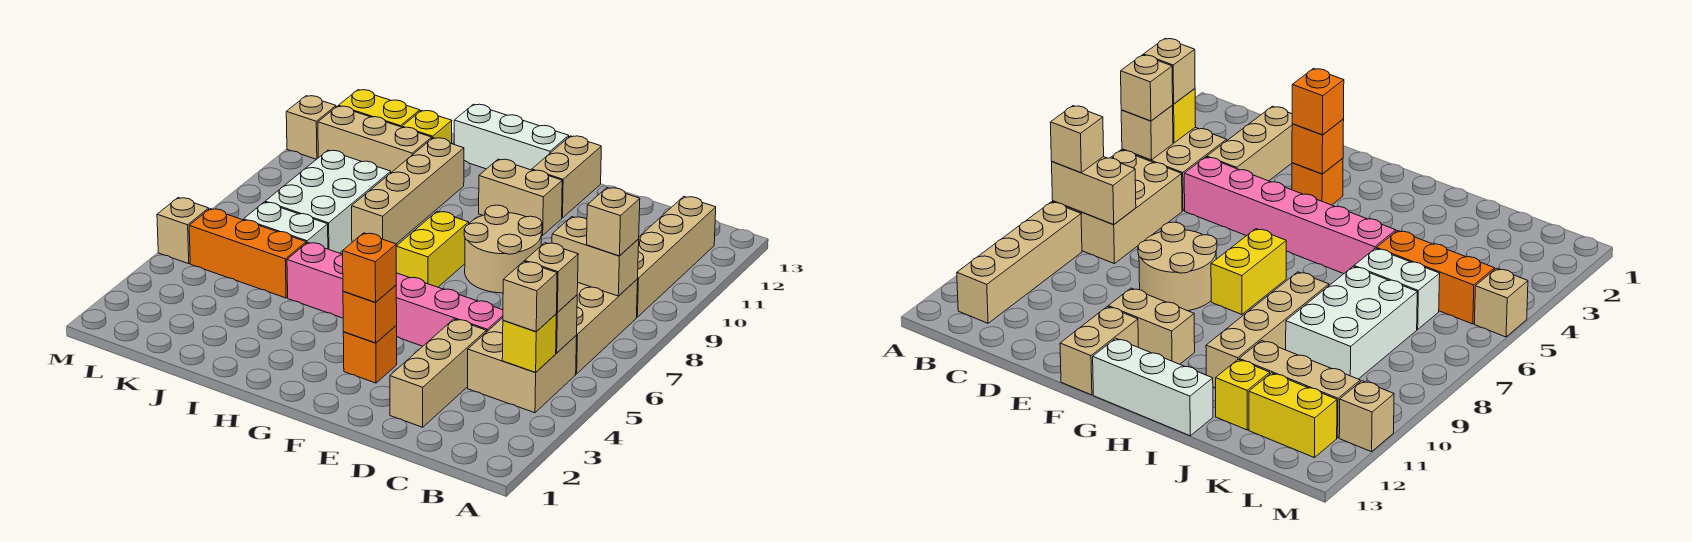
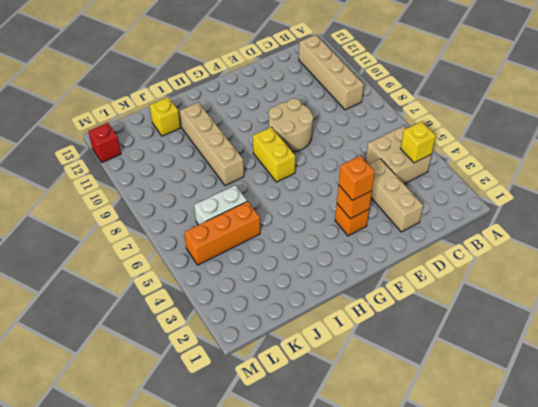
red brick M12 level 1 -> none
none -> tan brick B6:C8 level 1
none -> pink brick D5:I5 level 1
none -> tan brick F11:G11 level 1

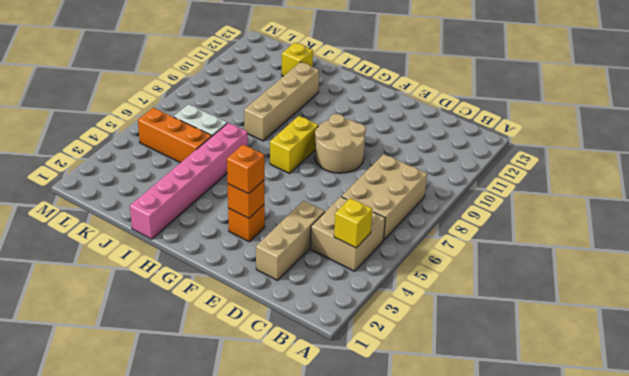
pink brick I1:I6 level 1 -> pink brick D5:I5 level 1
none -> tan brick B9:B12 level 1
none -> tan brick F11:G11 level 1
none -> tan brick F12:F13 level 1

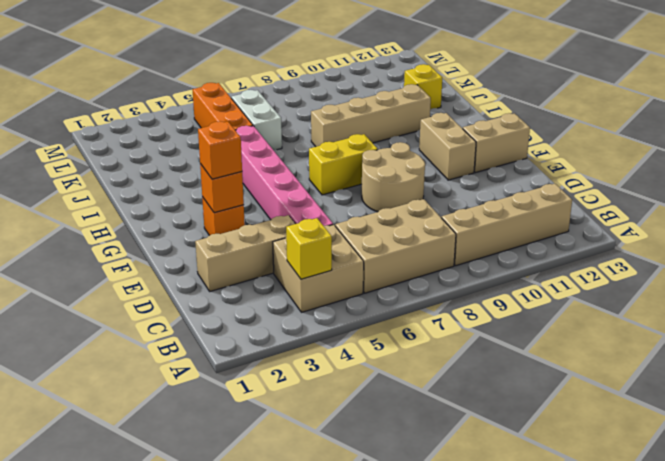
none -> white brick G13:I13 level 1
none -> white brick J7:K9 level 1
none -> tan brick J11:L11 level 1

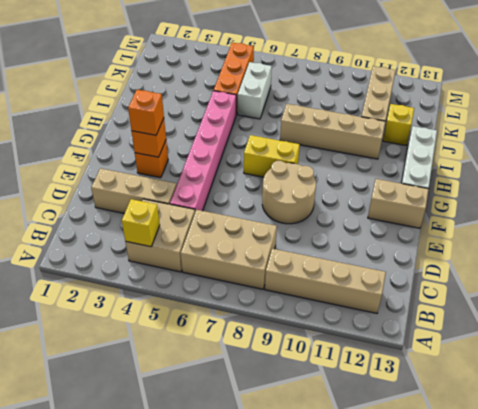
none -> tan brick F11:G11 level 1
none -> white brick J7:K9 level 1
none -> yellow brick K12:L12 level 1

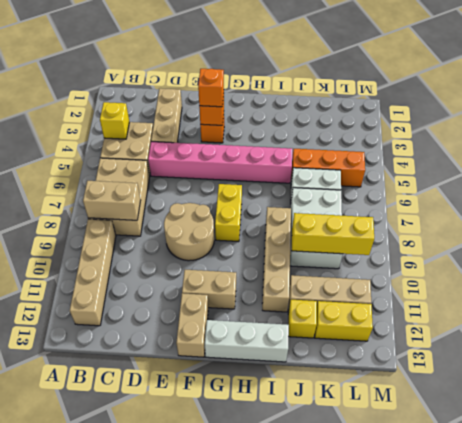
yellow brick J9:L9 level 2 -> none
none -> tan brick M5 level 1
none -> tan brick M11 level 1
none -> tan brick B5 level 2

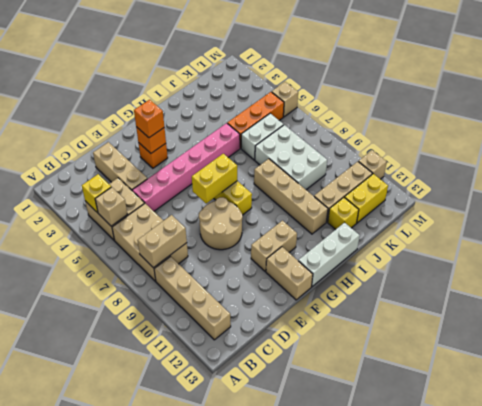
yellow brick F7:G7 level 2 -> none
none -> tan brick B4 level 3
none -> tan brick B5 level 3
none -> tan brick B8 level 3

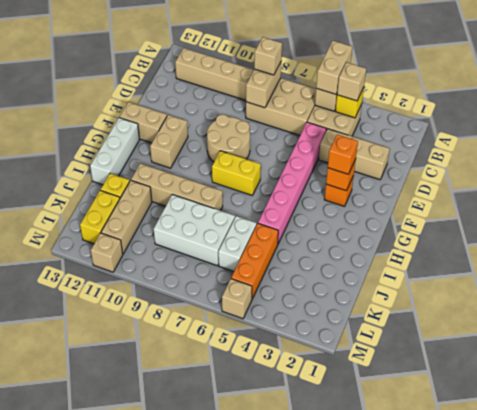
tan brick A5:B5 level 3 -> tan brick B5 level 3

